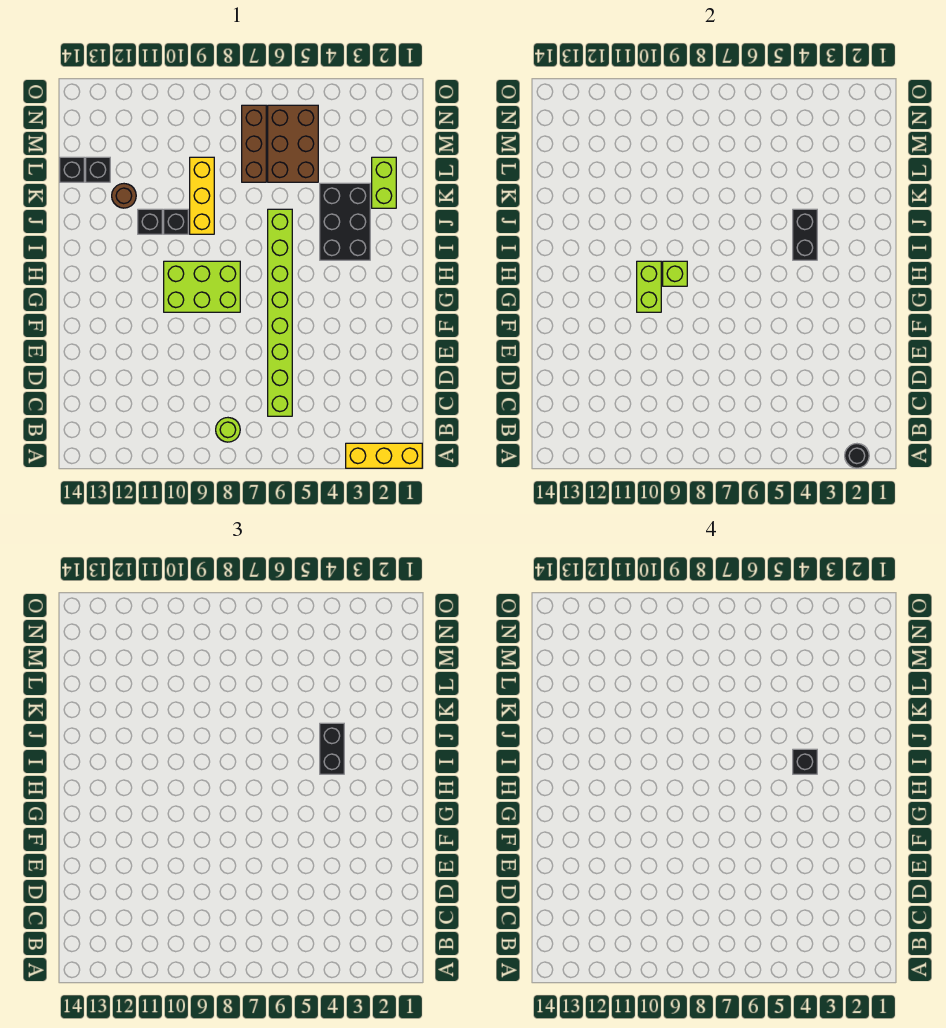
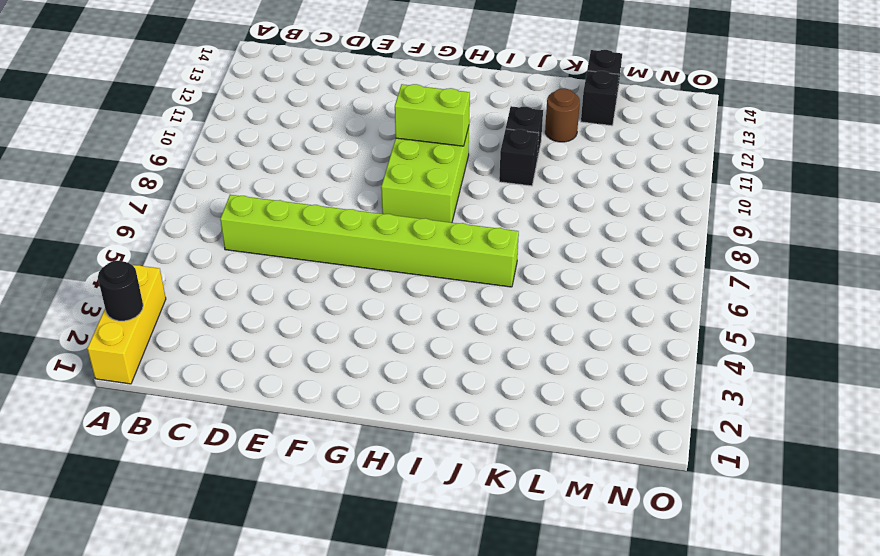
none -> lime round brick B8 level 1
none -> black brick I3:K4 level 1
none -> yellow brick J9:L9 level 1

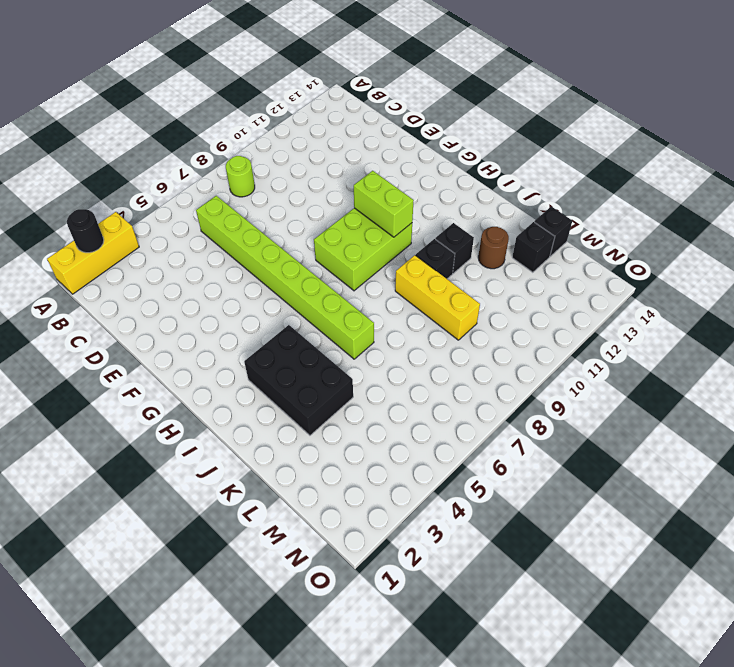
none -> lime brick K2:L2 level 1
none -> brown brick L5:N6 level 1
none -> brown brick L7:N7 level 1

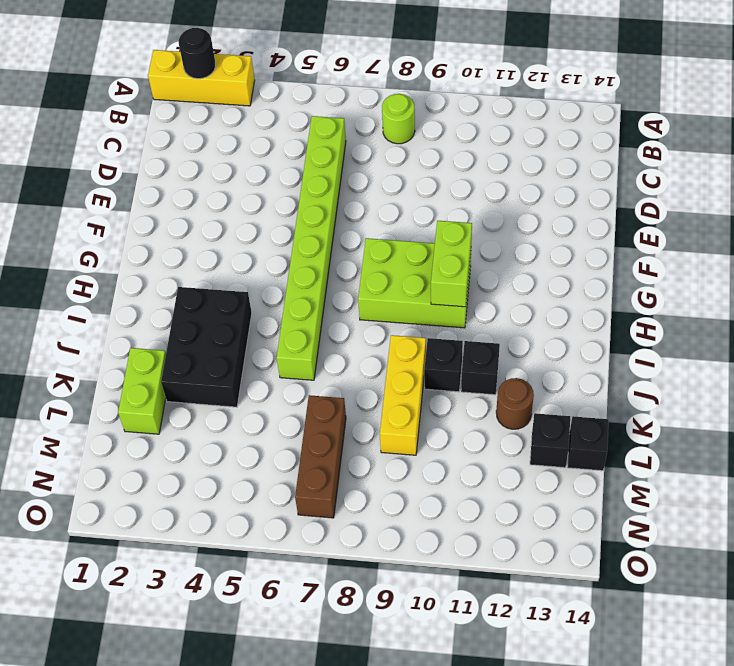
none -> brown brick L5:N6 level 1
none -> lime brick H9 level 2
none -> black brick I4:J4 level 2

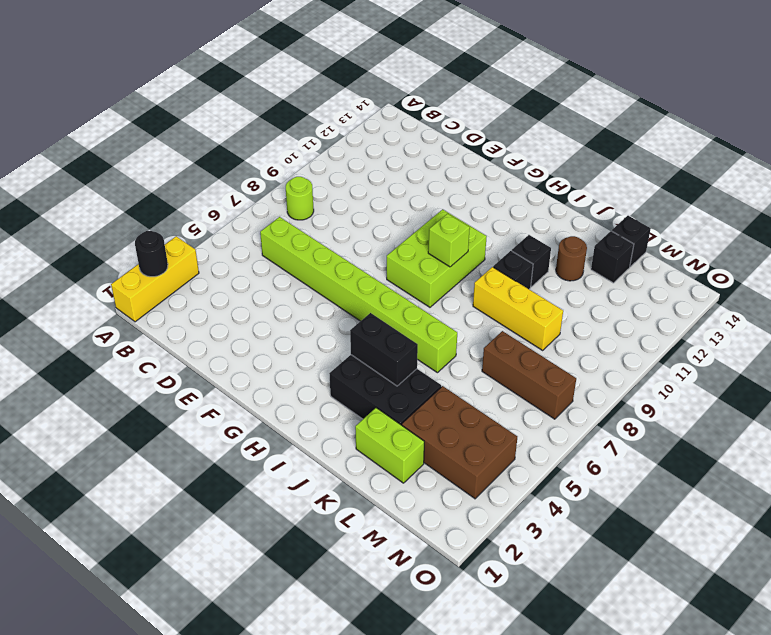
brown brick L3:N4 level 1 -> brown brick L5:N6 level 1
none -> lime brick G10:H10 level 2
none -> black brick I4:J4 level 3
none -> black brick I4 level 4

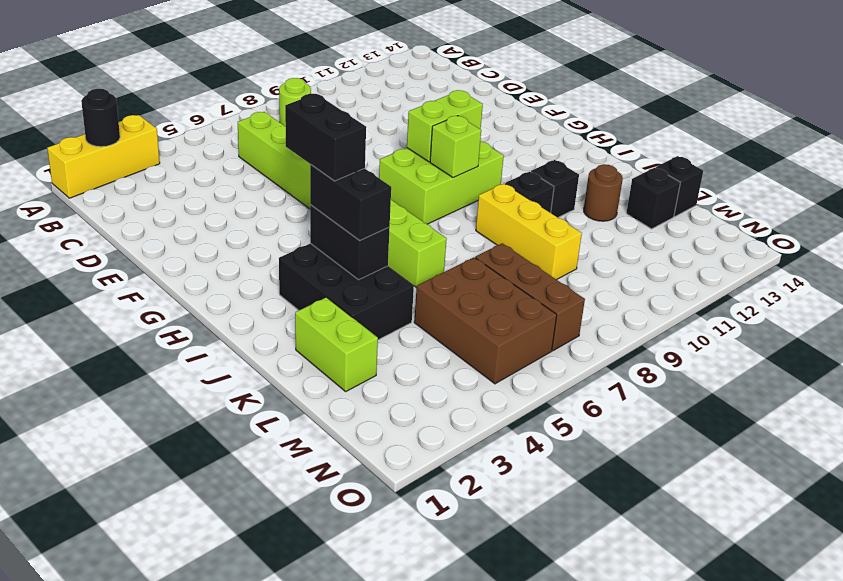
lime brick G9:G10 level 2 -> lime brick G10:H10 level 2
black brick H4:I4 level 4 -> black brick I4 level 4

